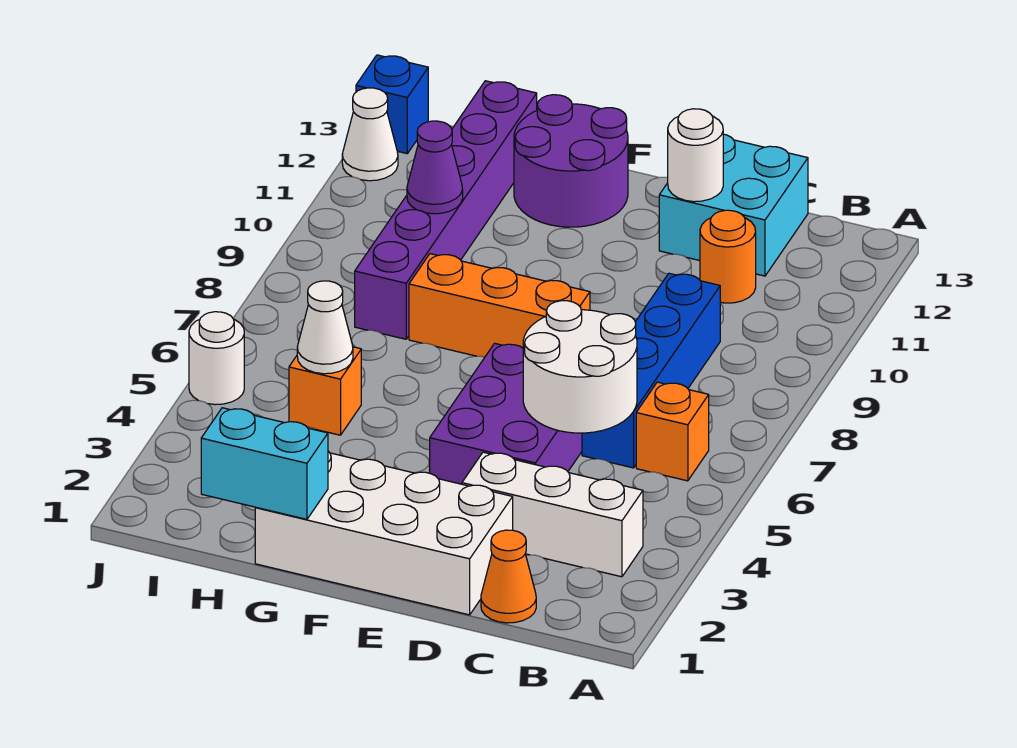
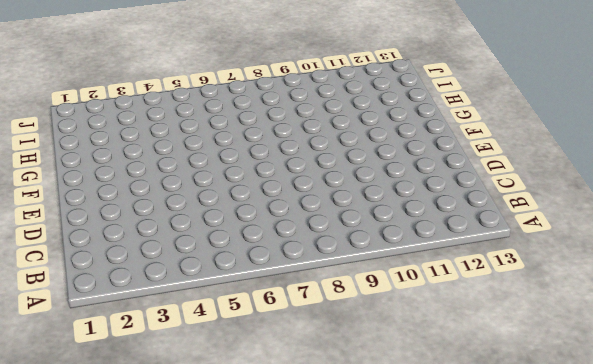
none -> white brick B3:D3 level 1
none -> orange brick B6 level 1
none -> orange cone C1 level 1

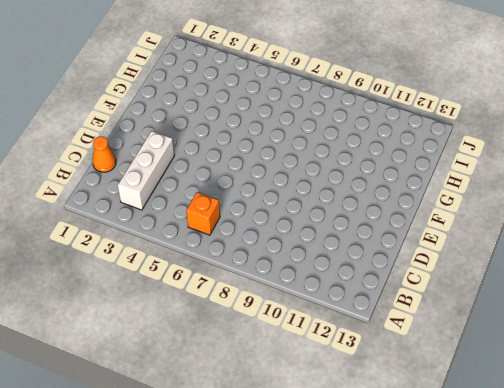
none -> blue brick C6:C9 level 1
none -> orange round brick C11 level 1
none -> cyan brick C12:D13 level 1

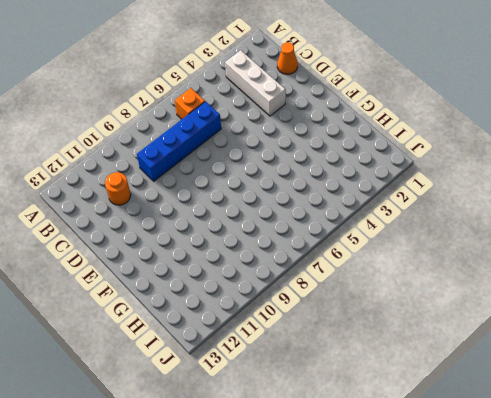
none -> cyan brick C12:D13 level 1
none -> white brick D1:G2 level 1
none -> purple brick D4:E6 level 1

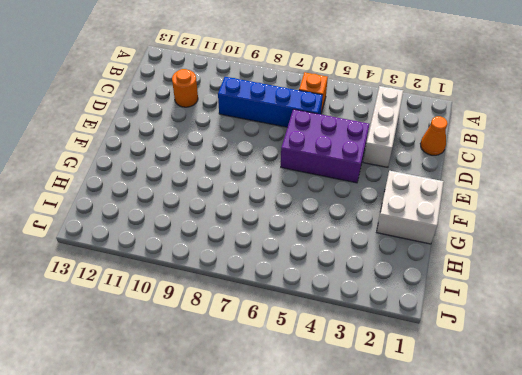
white brick F1:G2 level 1 -> white brick D1:G2 level 1
none -> cyan brick C12:D13 level 1
none -> orange brick E8:G8 level 1
none -> purple round brick F12:G13 level 1

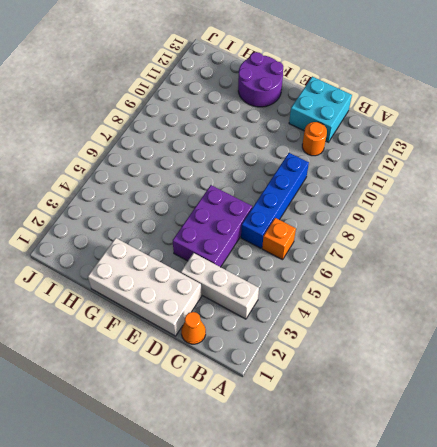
none -> orange brick E8:G8 level 1
none -> orange brick H5 level 1
none -> purple brick H8:H13 level 1

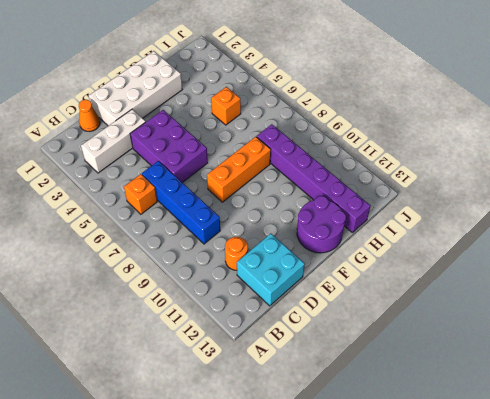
none -> white round brick J5 level 1
none -> white cone J12 level 1
none -> blue brick J13 level 1

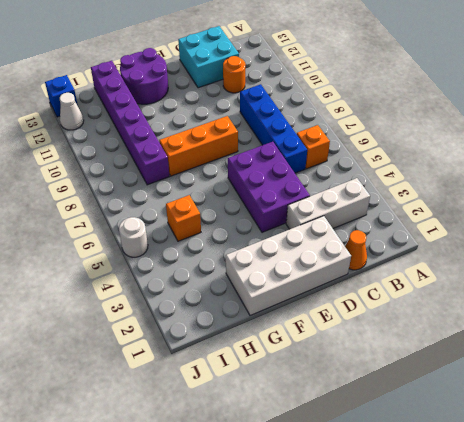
none -> white round brick C5:D6 level 2
none -> white round brick D12 level 2
none -> cyan brick G1:H1 level 2

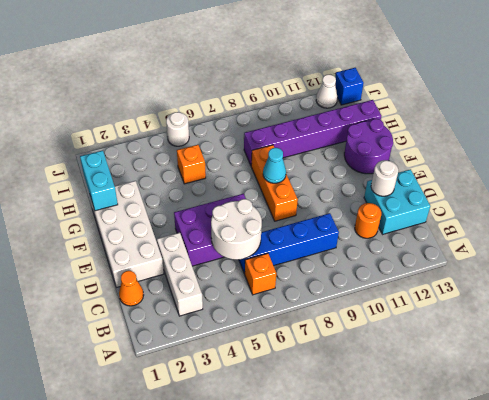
cyan cone F8 level 2 -> none
none -> white cone H5 level 2
none -> purple cone H10 level 2

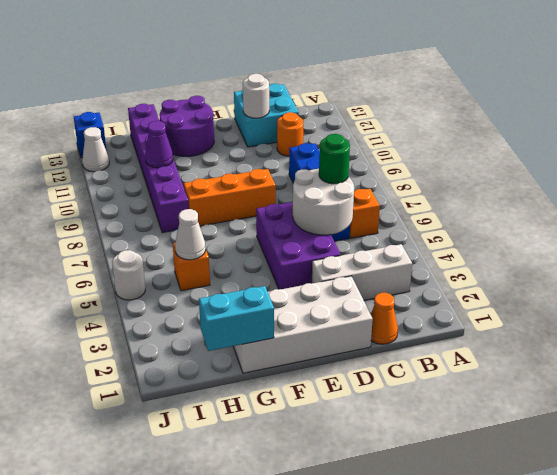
green round brick C6 level 3 -> none

